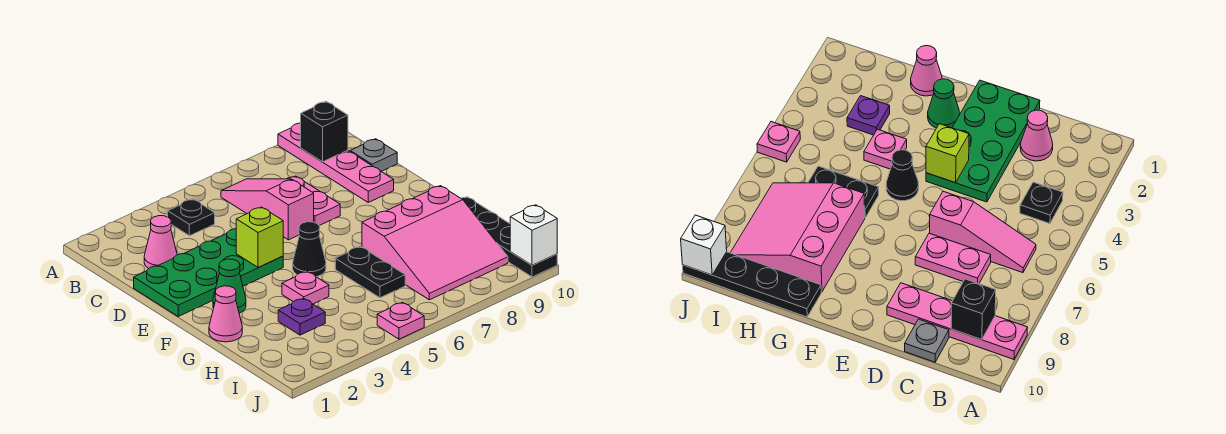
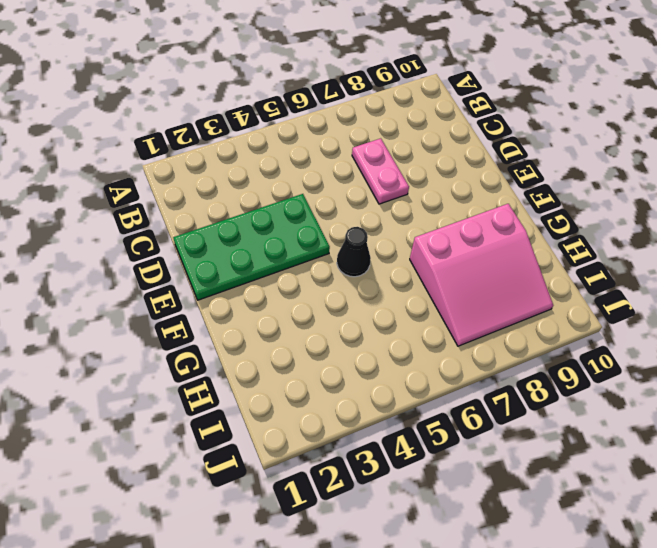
none -> pink plate A9:D9 level 1
none -> black plate B4 level 1
none -> pink slope B6:D6 level 1 top D

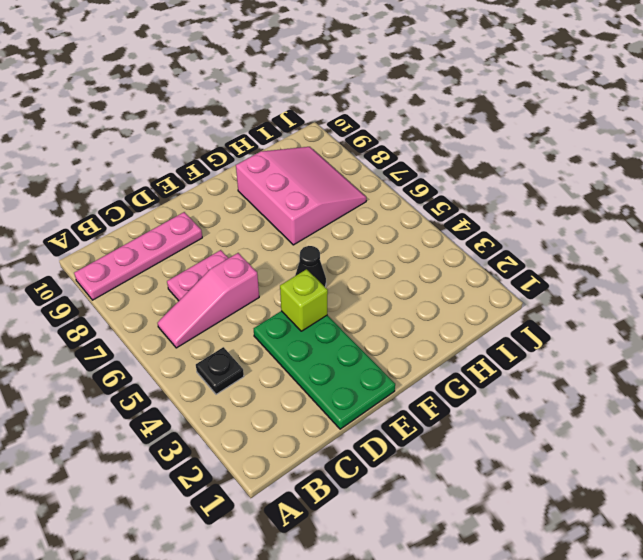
none -> pink cone C2 level 1
none -> grey plate C10 level 1
none -> green cone F2 level 1

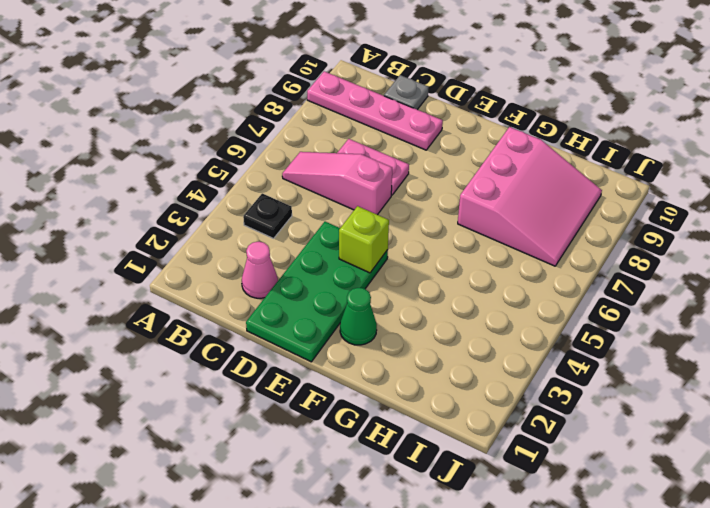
none -> black cone F5 level 1
none -> pink cone G1 level 1
none -> pink plate G4 level 1

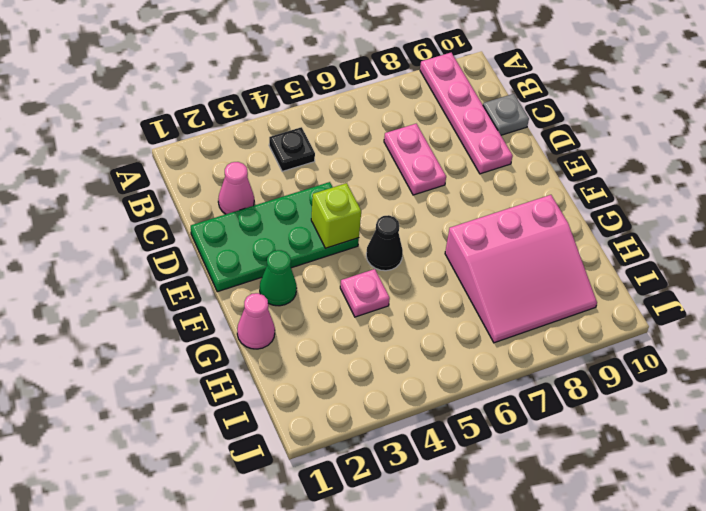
none -> pink slope B6:D6 level 1 top D
none -> black plate G6:H6 level 1
none -> black plate G10:J10 level 1

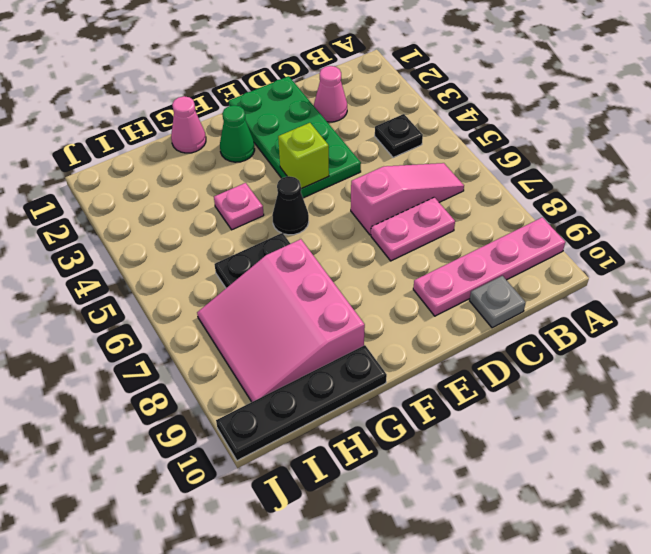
none -> purple plate H3 level 1
none -> pink plate J5 level 1
none -> black brick B9 level 2

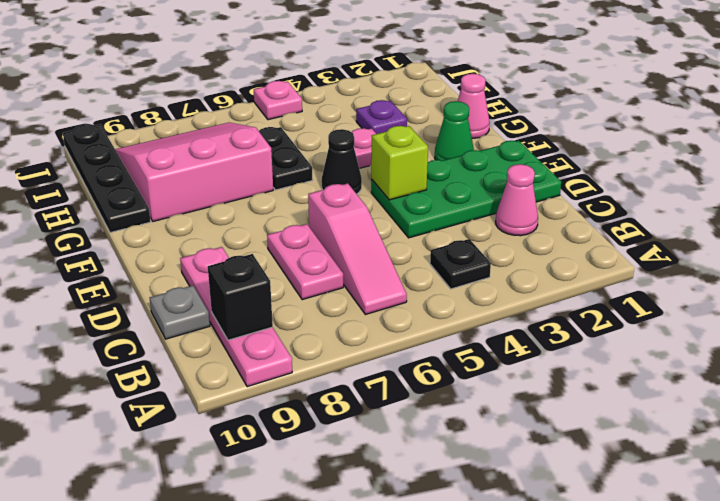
none -> white brick J10 level 2

